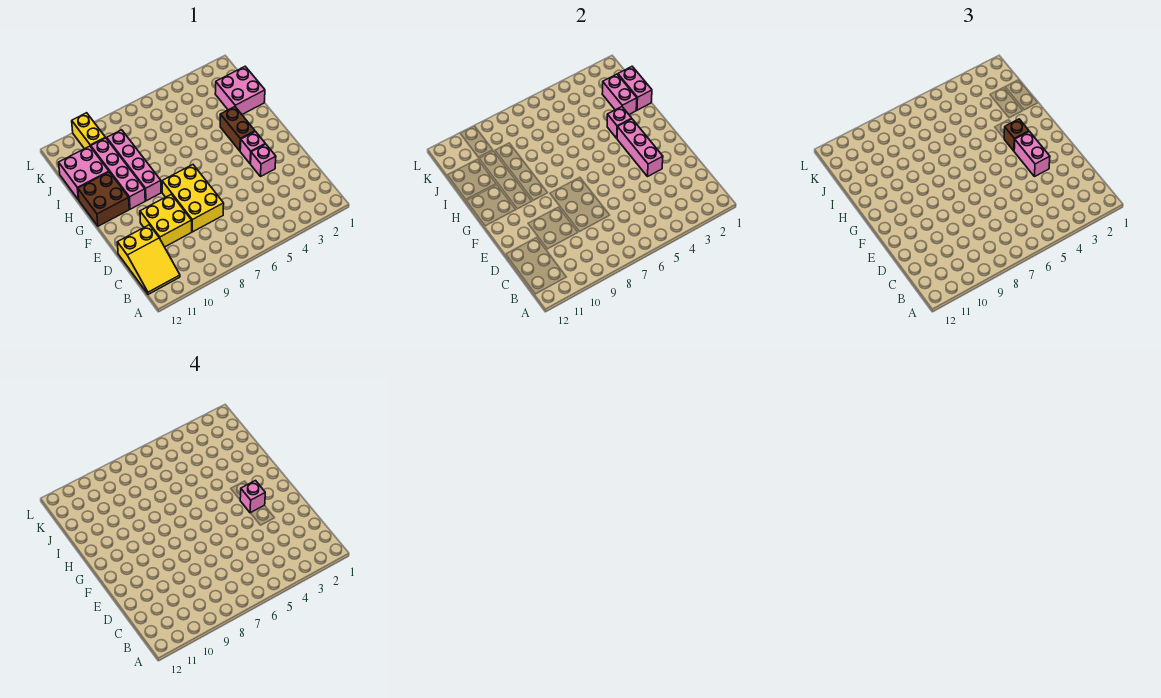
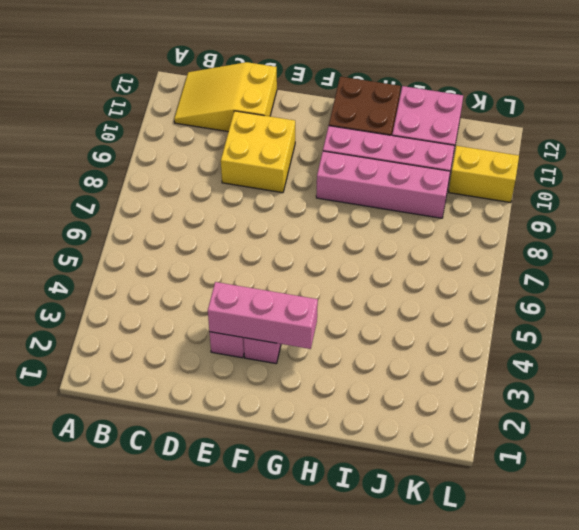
none -> yellow brick D7:F8 level 1
none -> brown brick G3:H3 level 1
none -> pink brick I1:J2 level 1

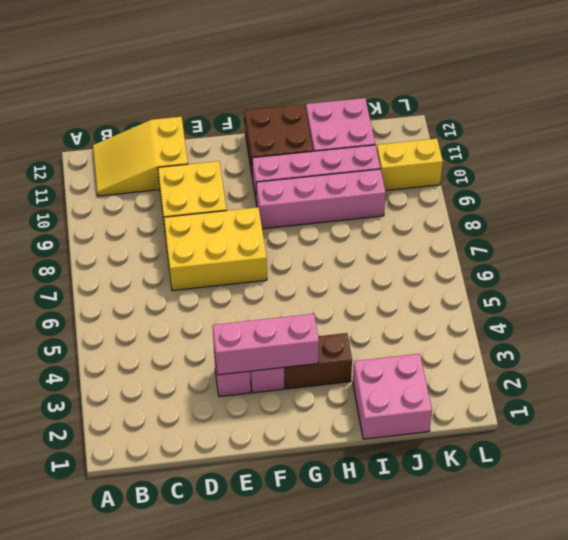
none -> pink brick H3 level 2
none -> pink brick I1:J1 level 2
none -> pink brick I2:J2 level 2

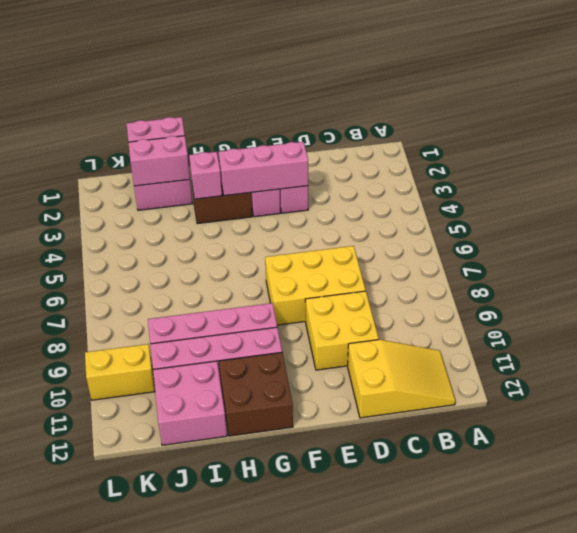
none -> pink brick E3:F3 level 3
none -> brown brick G3 level 3
none -> pink brick F3 level 4

